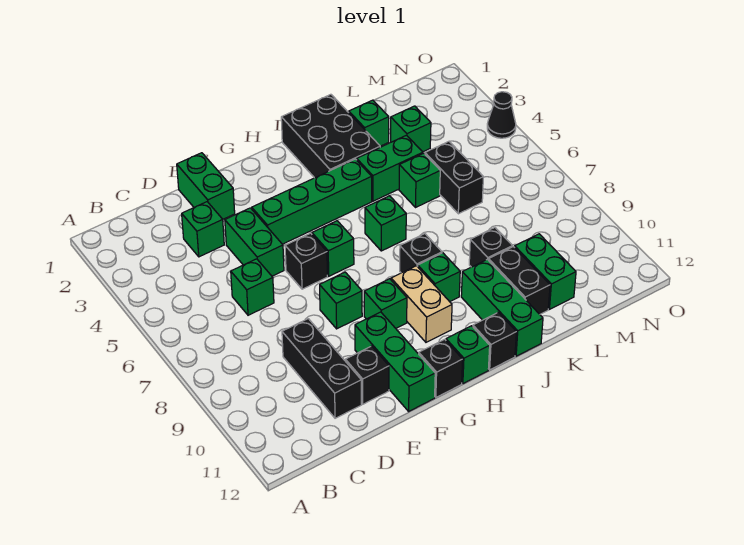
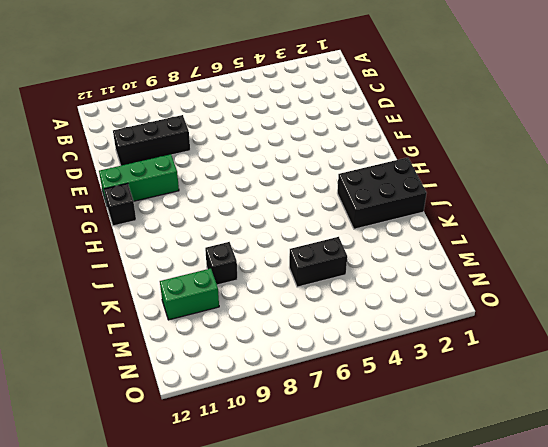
none -> green brick D3 level 1
none -> green brick D6 level 1
none -> green brick E1:E2 level 1
none -> green brick E4:E5 level 1

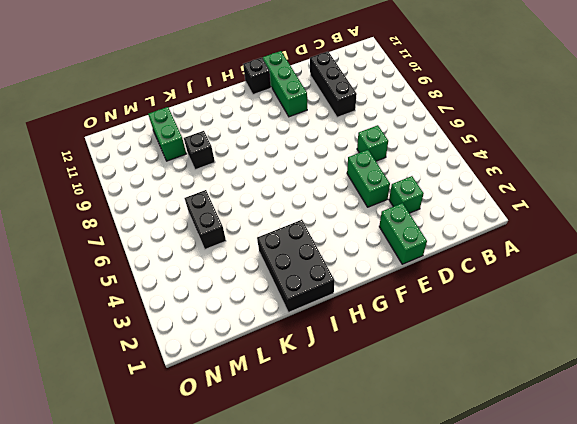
none -> black brick E11 level 1
none -> green brick F4:I4 level 1
none -> black brick F6 level 1
none -> green brick F8 level 1

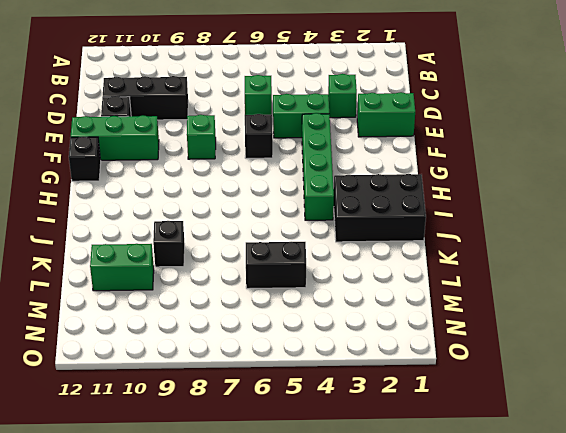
none -> green brick G6 level 1
none -> green brick G9 level 1
none -> tan brick H9:H10 level 1
none -> green brick H12 level 1

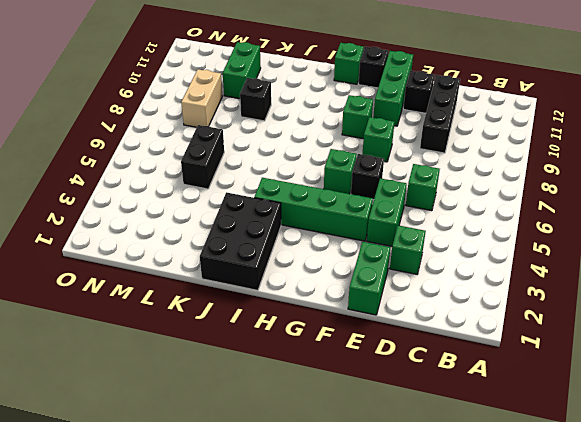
tan brick M8:M9 level 1 -> tan brick H9:H10 level 1
none -> green brick I6 level 1
none -> black brick I8 level 1
none -> green brick I9 level 1
none -> black brick I12 level 1

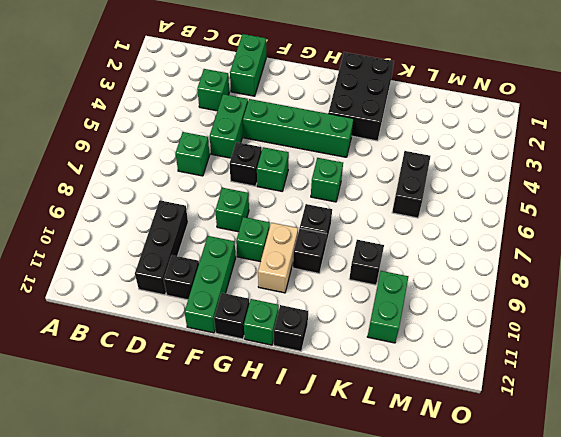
black brick I9 level 1 -> green brick I9 level 1
none -> green brick J4:K4 level 1
none -> green brick J10:J12 level 1
none -> green brick K2 level 1
none -> green brick K5 level 1

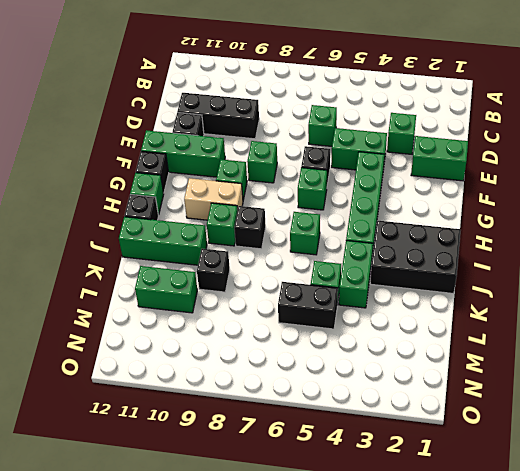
none -> green brick K2 level 1
none -> black brick K10:K11 level 1
none -> green brick L3 level 1
none -> black cone O4 level 1

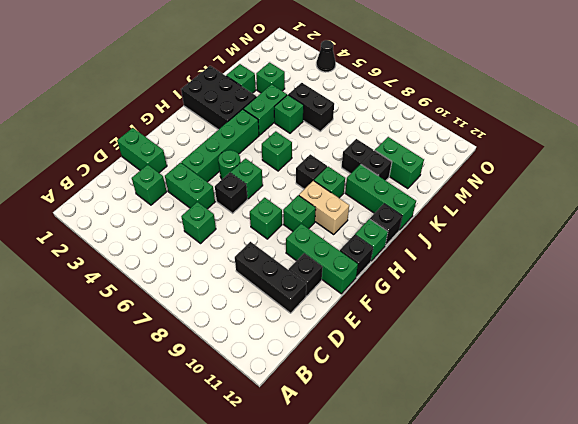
green round brick G5 level 1 -> none
black brick K10 level 1 -> black brick K10:K11 level 1

